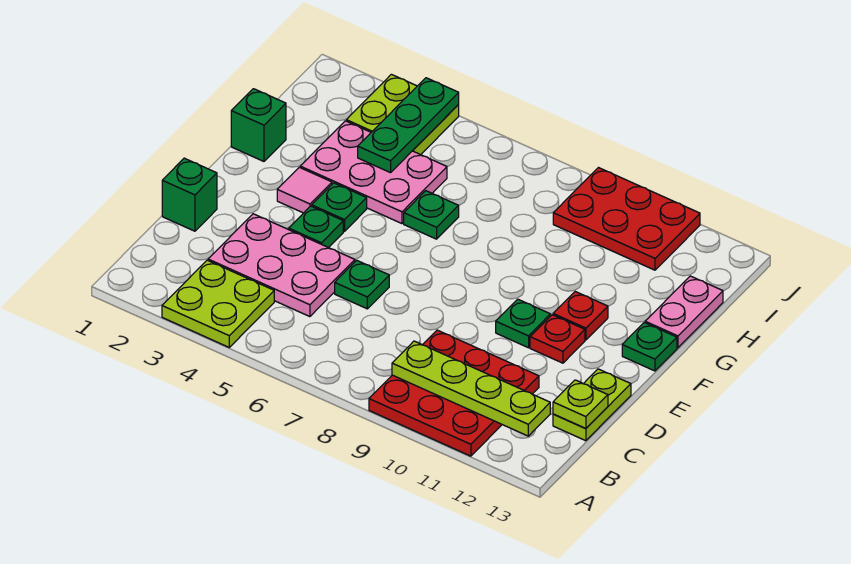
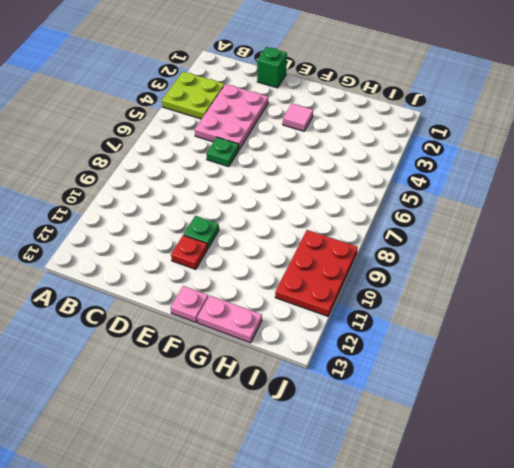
pink plate F13 level 1 -> green plate F13 level 1
none -> red plate A9:C11 level 1
none -> lime plate C13:D13 level 1
none -> green plate E4 level 1

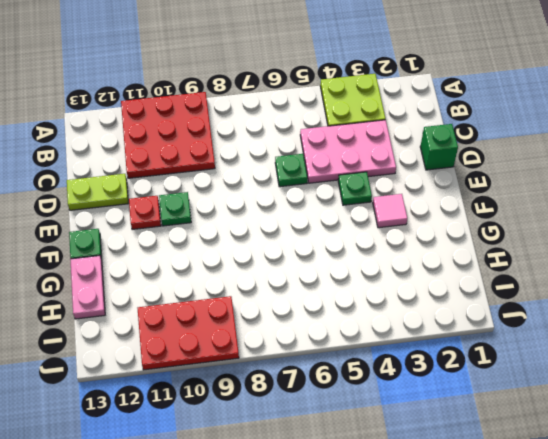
lime plate D12:D13 level 1 -> lime plate C13:D13 level 1
none -> green plate F4 level 1
none -> red plate F11 level 1
none -> green brick G1 level 1

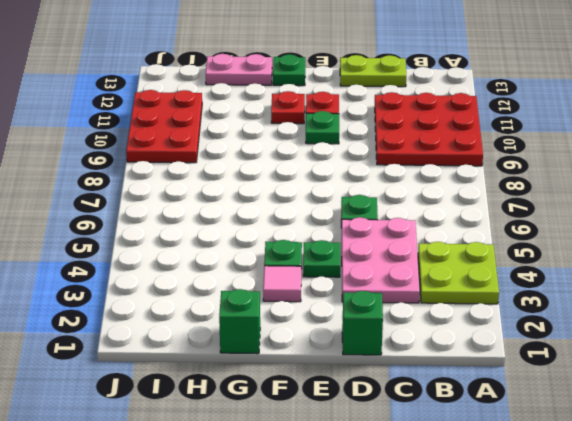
none -> pink plate G3:H5 level 1
none -> green plate G6 level 1
none -> lime plate I3:J4 level 1

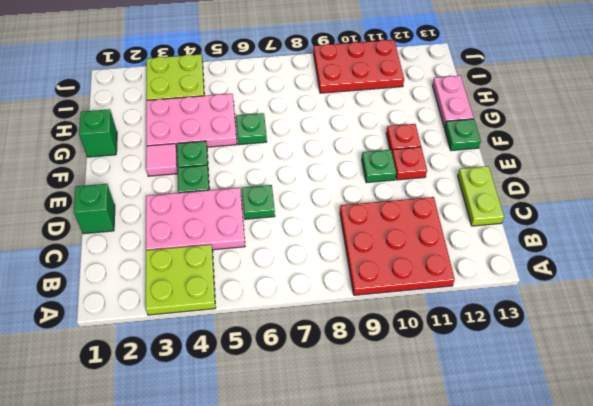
none -> lime plate B9:B12 level 2
none -> lime plate C13 level 2
none -> green plate H4:J4 level 2

